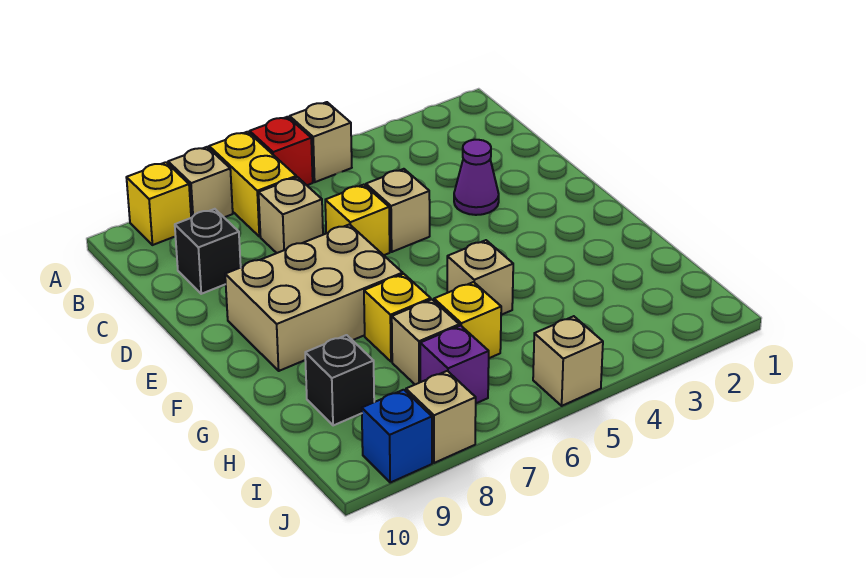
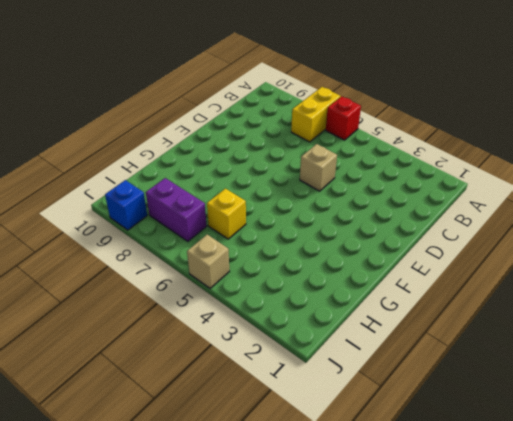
purple brick I7:I8 level 1 -> purple brick I7 level 1
none -> tan brick A5 level 1
none -> tan brick A8 level 1
none -> yellow brick A9 level 1

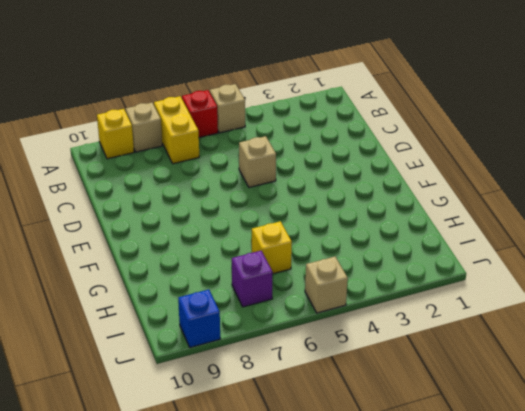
none -> tan brick C7 level 1
none -> black brick C9 level 1
none -> purple cone D3 level 1

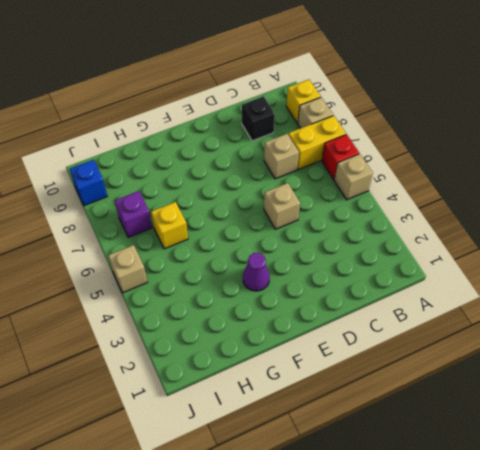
purple cone F3 level 1 -> purple cone D3 level 1
none -> yellow brick D6 level 1
none -> tan brick E7:F9 level 1
none -> tan brick G5 level 1

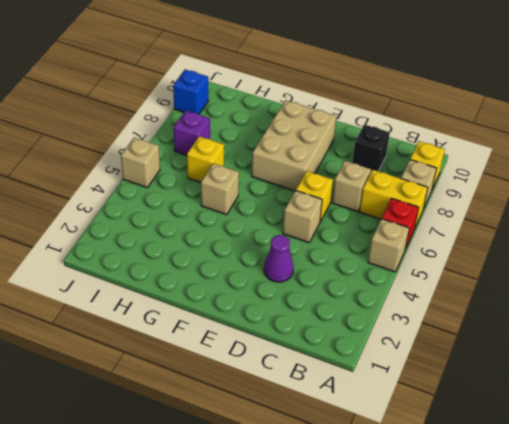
none -> yellow brick G7 level 1
none -> tan brick H7 level 1
none -> black brick H9 level 1

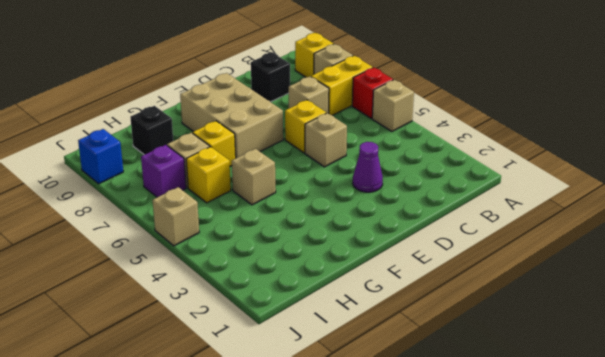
none -> tan brick J8 level 1

